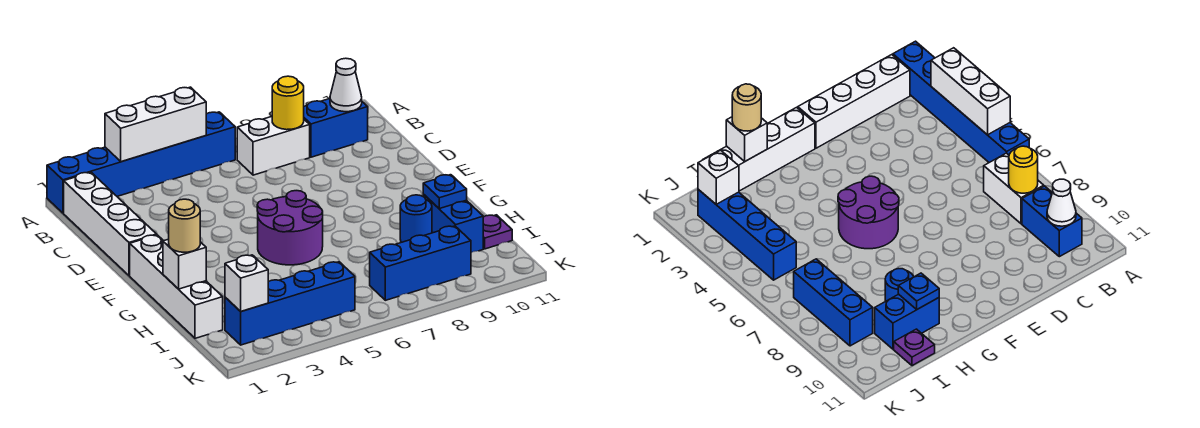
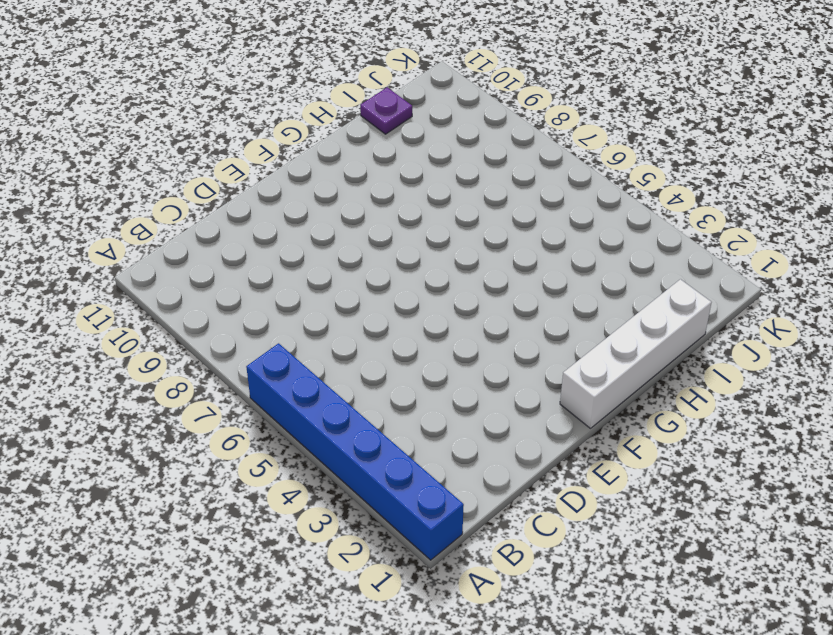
none -> white brick B1:E1 level 1
none -> white brick B7:B8 level 1
none -> blue brick B9:B10 level 1

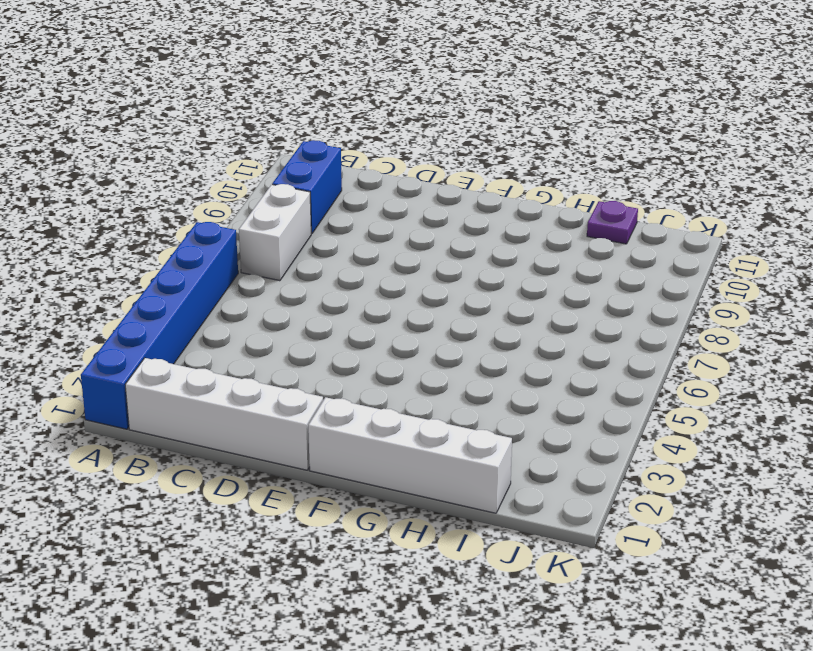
none -> purple round brick F5:G6 level 1
none -> blue round brick H9 level 1
none -> blue brick H10:I10 level 1

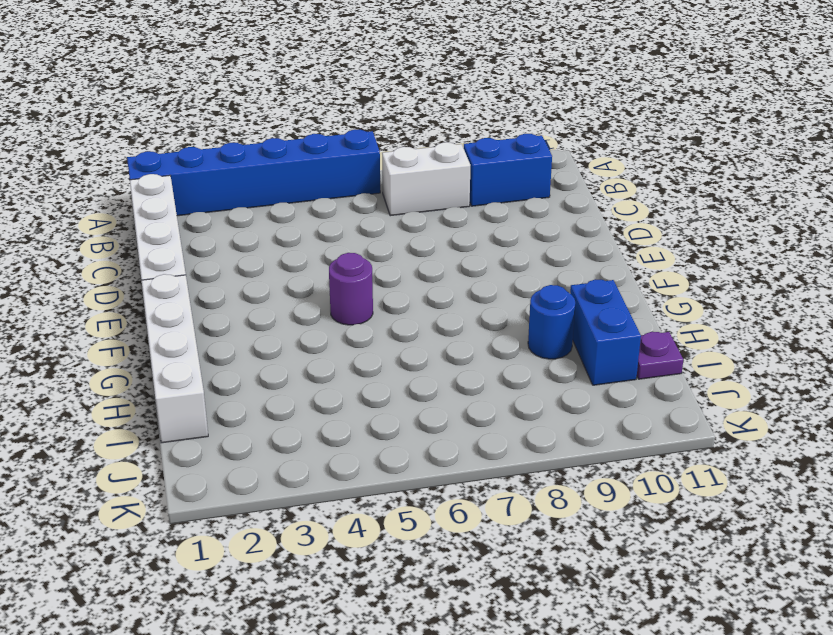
purple round brick F5 level 1 -> purple round brick F5:G6 level 1
none -> blue brick J2:J5 level 1
none -> blue brick J7:J9 level 1
none -> white brick A3:A5 level 2

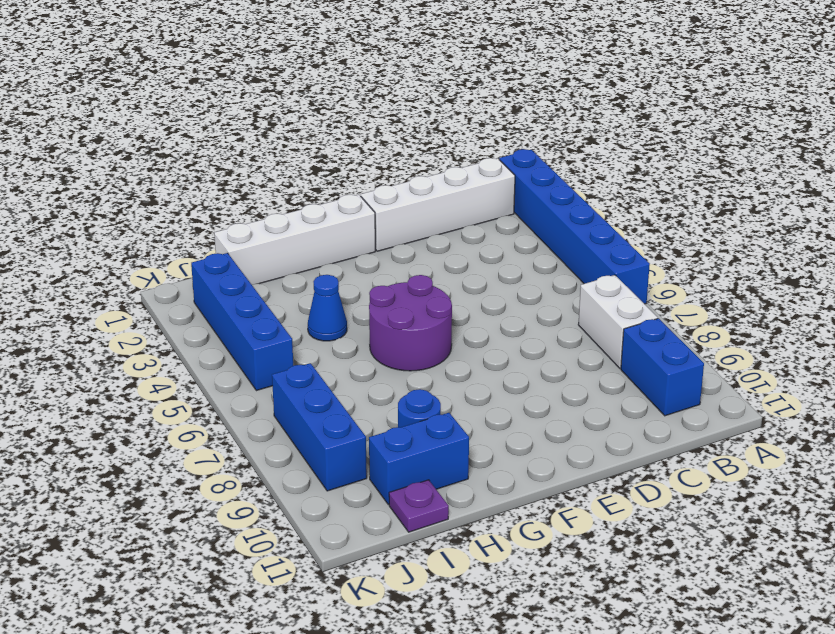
blue cone H4 level 1 -> none
none -> white brick A3:A5 level 2
none -> yellow round brick B8 level 2
none -> white cone B10 level 2

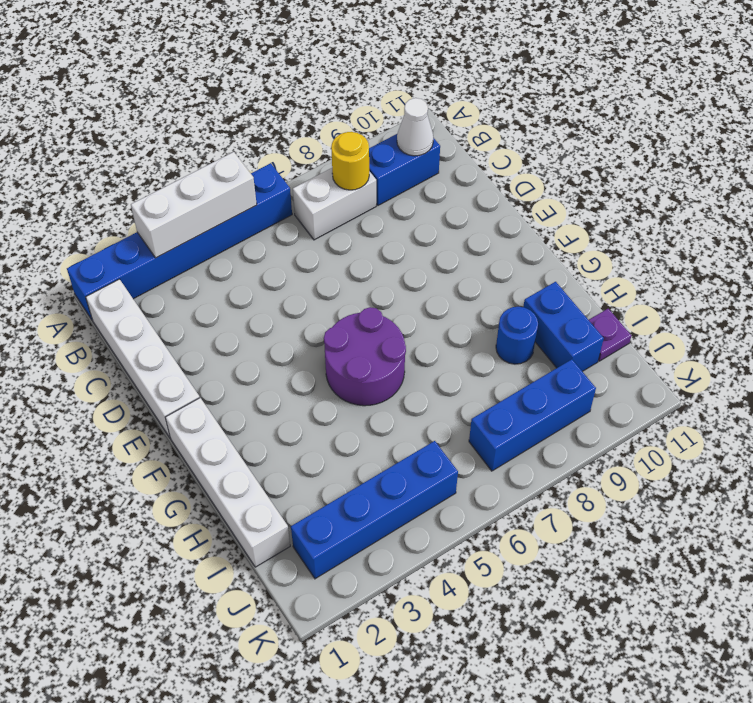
none -> white brick H1 level 2
none -> blue plate H10 level 2
none -> white brick J2 level 2

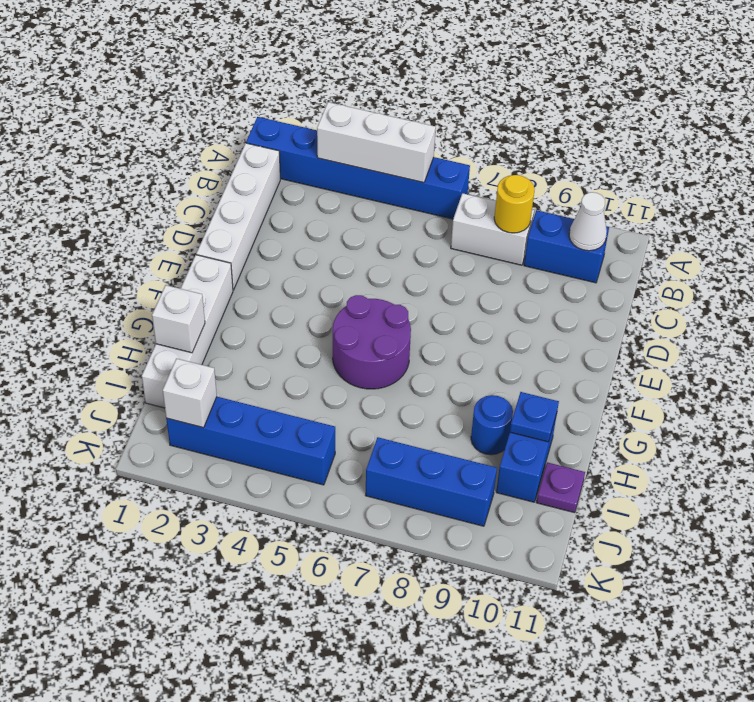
none -> tan round brick H1 level 3

